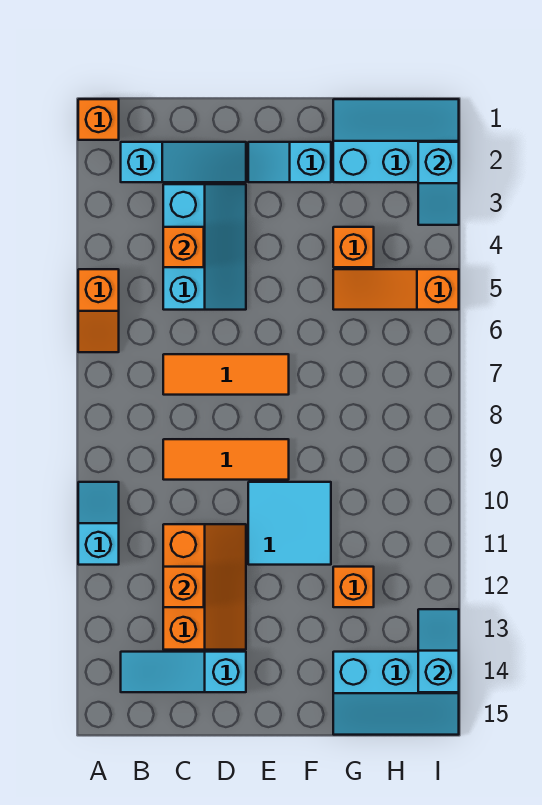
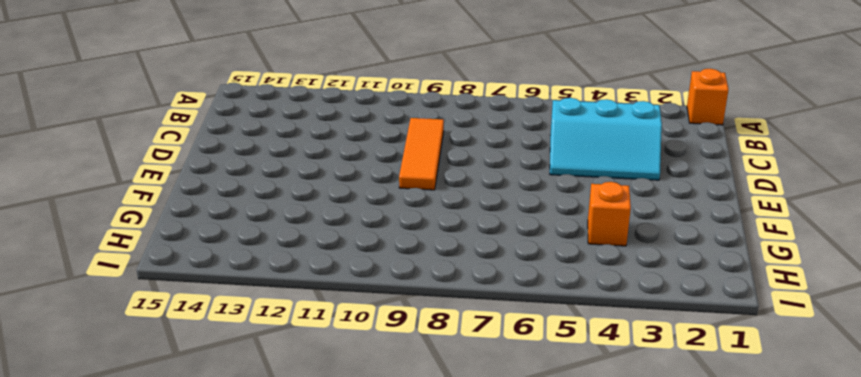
none -> orange slope A5:A6 level 1 top 5
none -> cyan slope A10:A11 level 1 top 11
none -> cyan slope B2:D2 level 1 top B

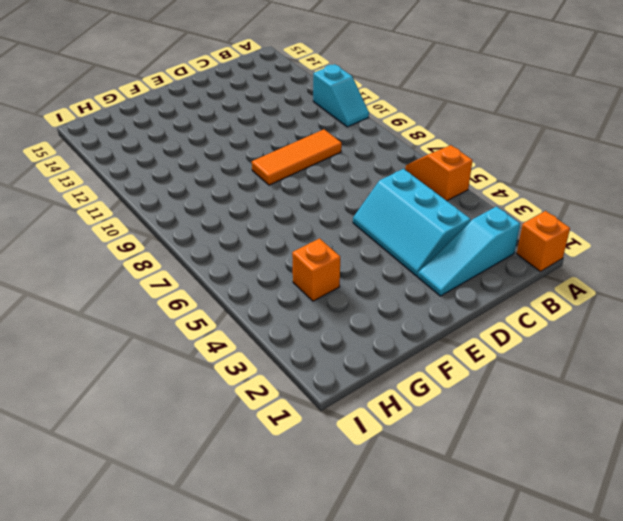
none -> cyan slope B14:D14 level 1 top D
none -> orange tile C7:E7 level 1
none -> orange slope C11:D13 level 1 top C

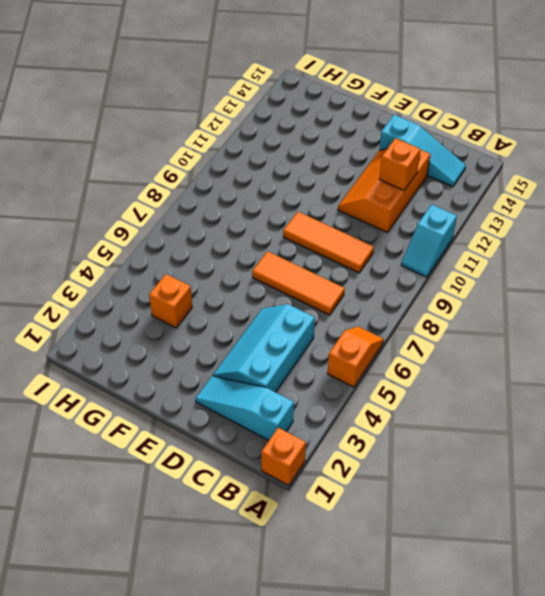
none -> cyan slope E2:F2 level 1 top F
none -> cyan tile E10:F11 level 1
none -> cyan slope G1:I2 level 1 top 2

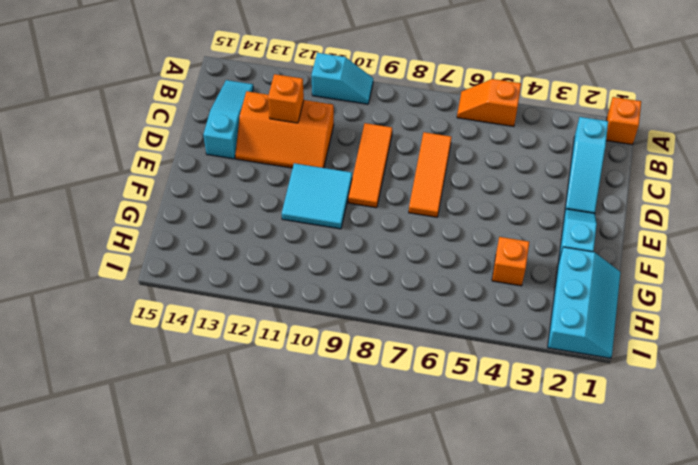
none -> cyan slope C3:D5 level 1 top C
none -> orange slope G5:I5 level 1 top I
none -> orange brick G12 level 1

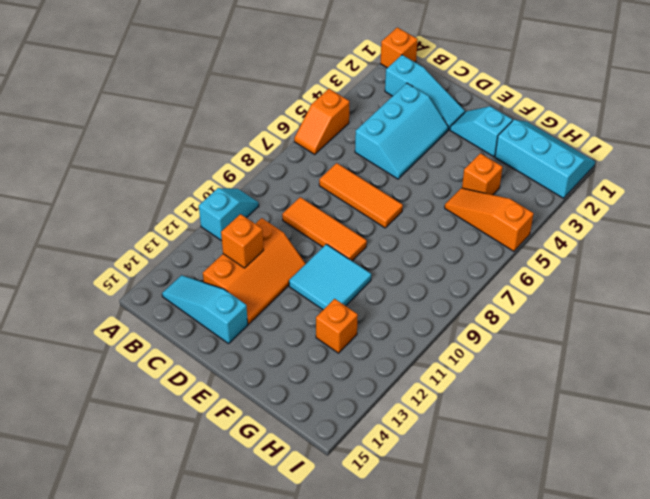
none -> cyan slope G14:I15 level 1 top 14
none -> orange brick C4 level 2
none -> cyan slope I2:I3 level 2 top 2

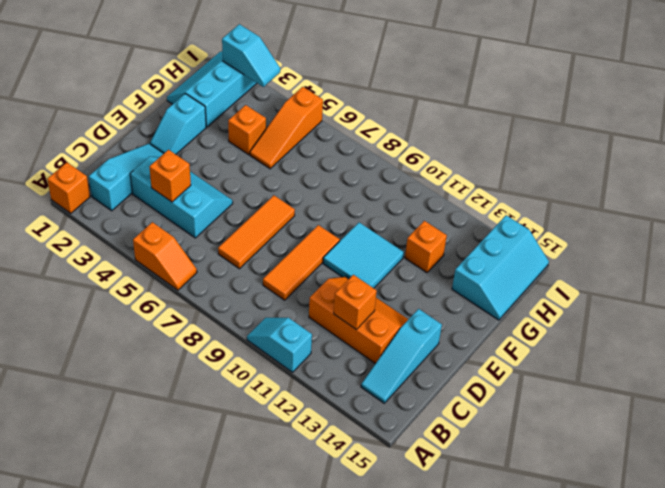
none -> cyan slope I13:I14 level 2 top 14

